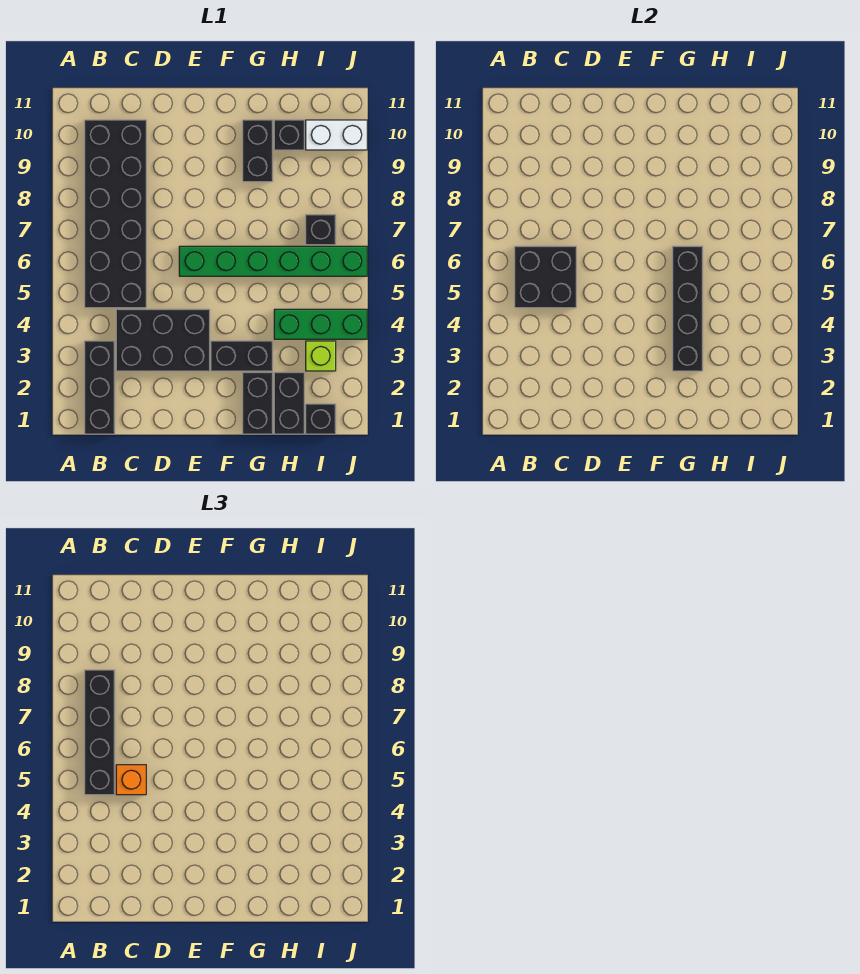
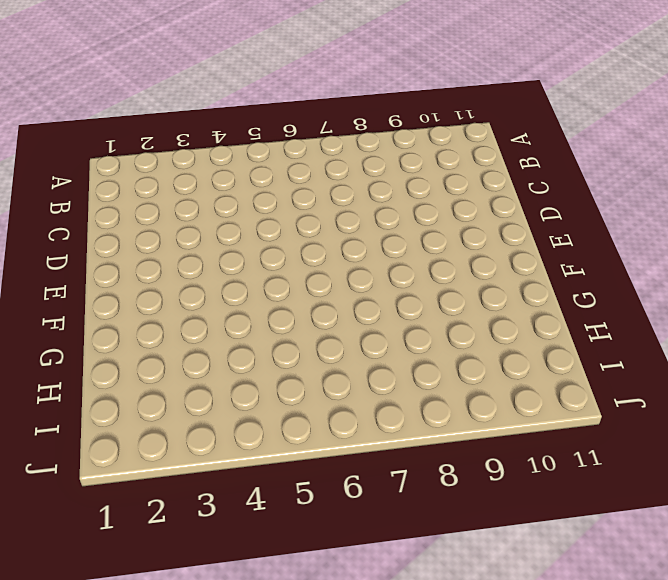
none -> black brick B1:B3 level 1
none -> black brick B5:C10 level 1
none -> black brick C3:E4 level 1

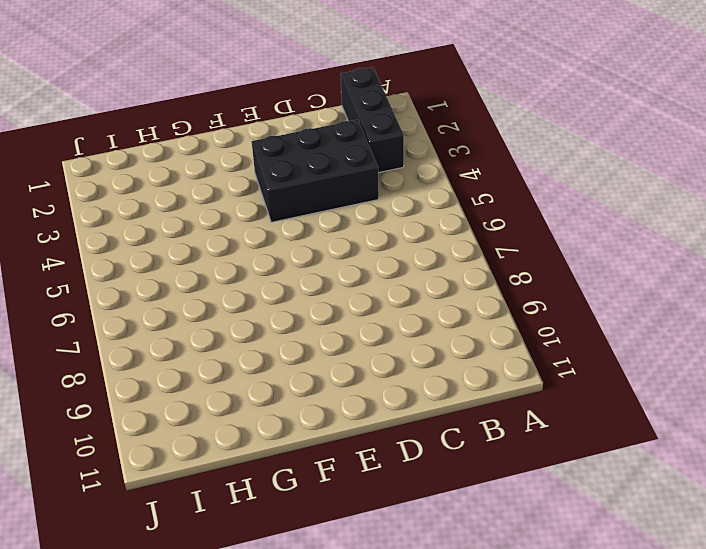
none -> black brick B5:C10 level 1
none -> green brick E6:J6 level 1
none -> black brick F3:G3 level 1

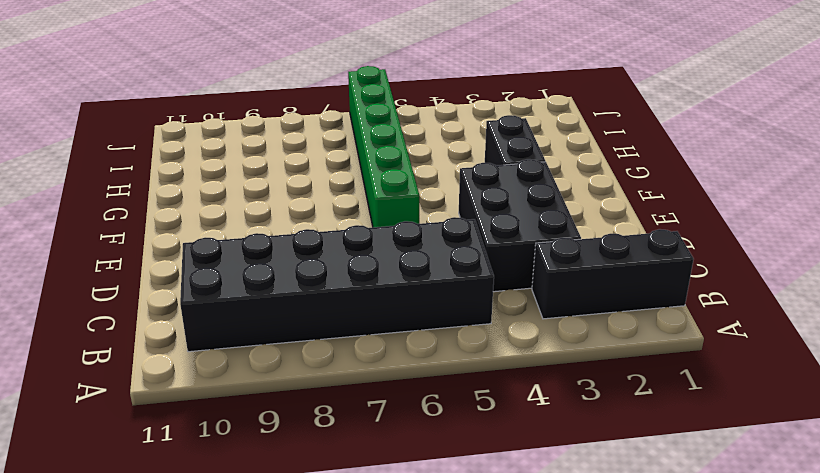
none -> black brick G1:G2 level 1
none -> black brick G9:G10 level 1
none -> black brick H1:H2 level 1

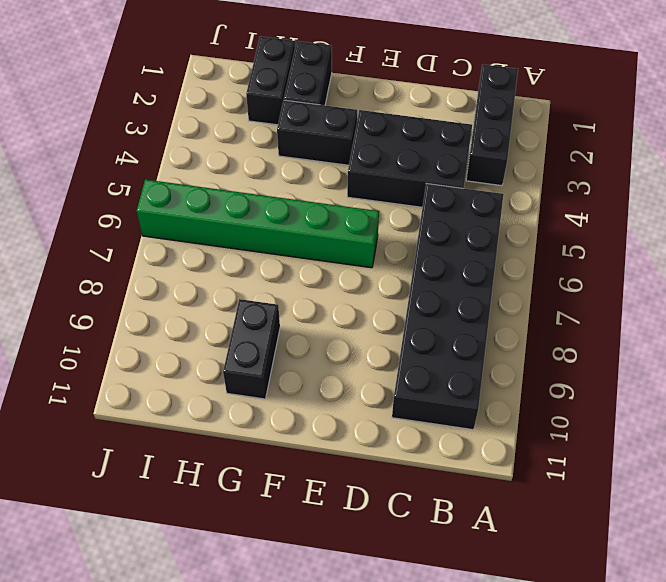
none -> green brick H4:J4 level 1
none -> black brick H10 level 1
none -> black brick I1 level 1

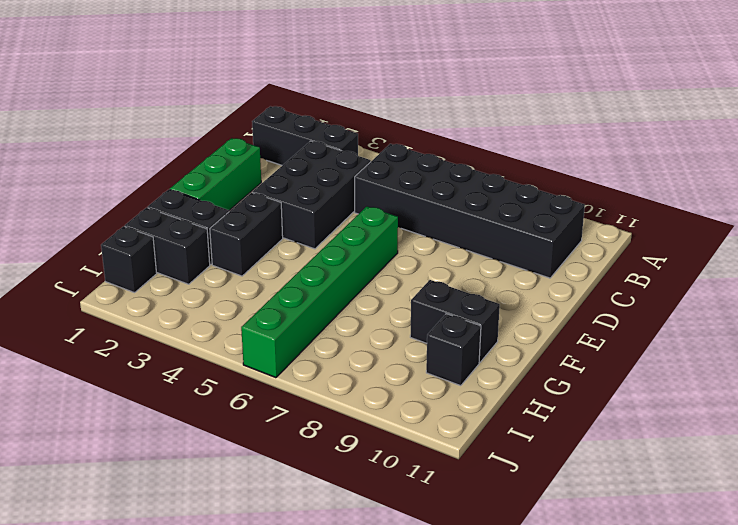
green brick D1:F1 level 1 -> green brick H4:J4 level 1
none -> lime brick I3 level 1
none -> black brick I7 level 1
none -> white brick I10:J10 level 1

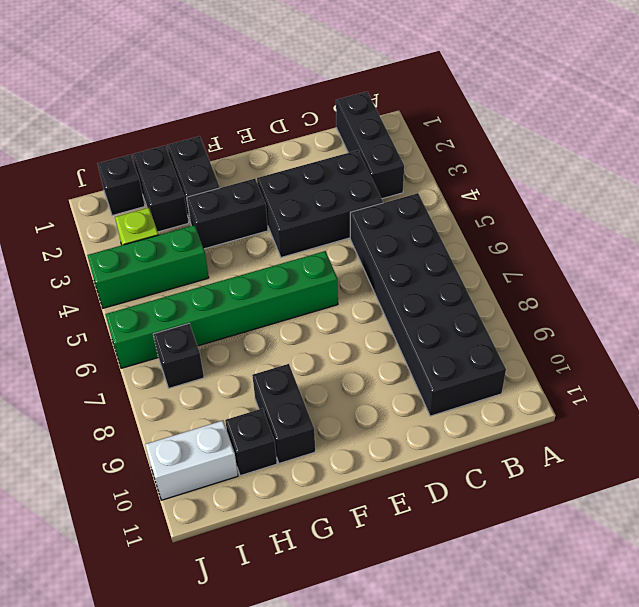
none -> black brick B5:C6 level 2
none -> black brick G3:G6 level 2
none -> black brick B5:B8 level 3

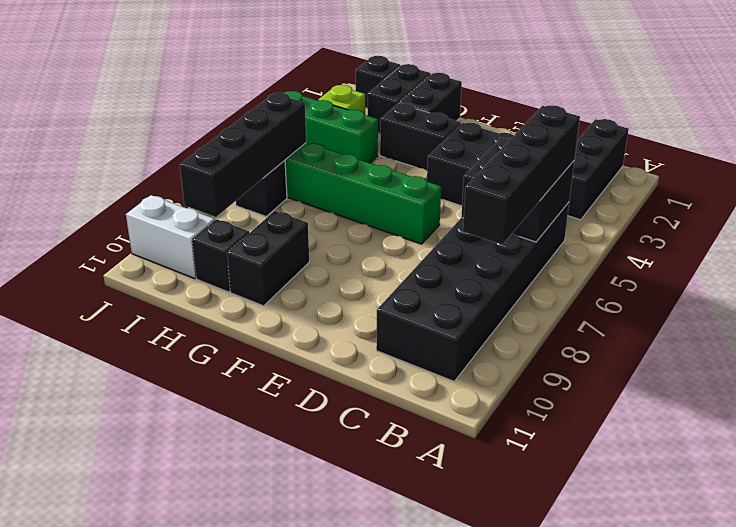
black brick I6:I9 level 2 -> black brick G3:G6 level 2
none -> orange brick C5 level 3

